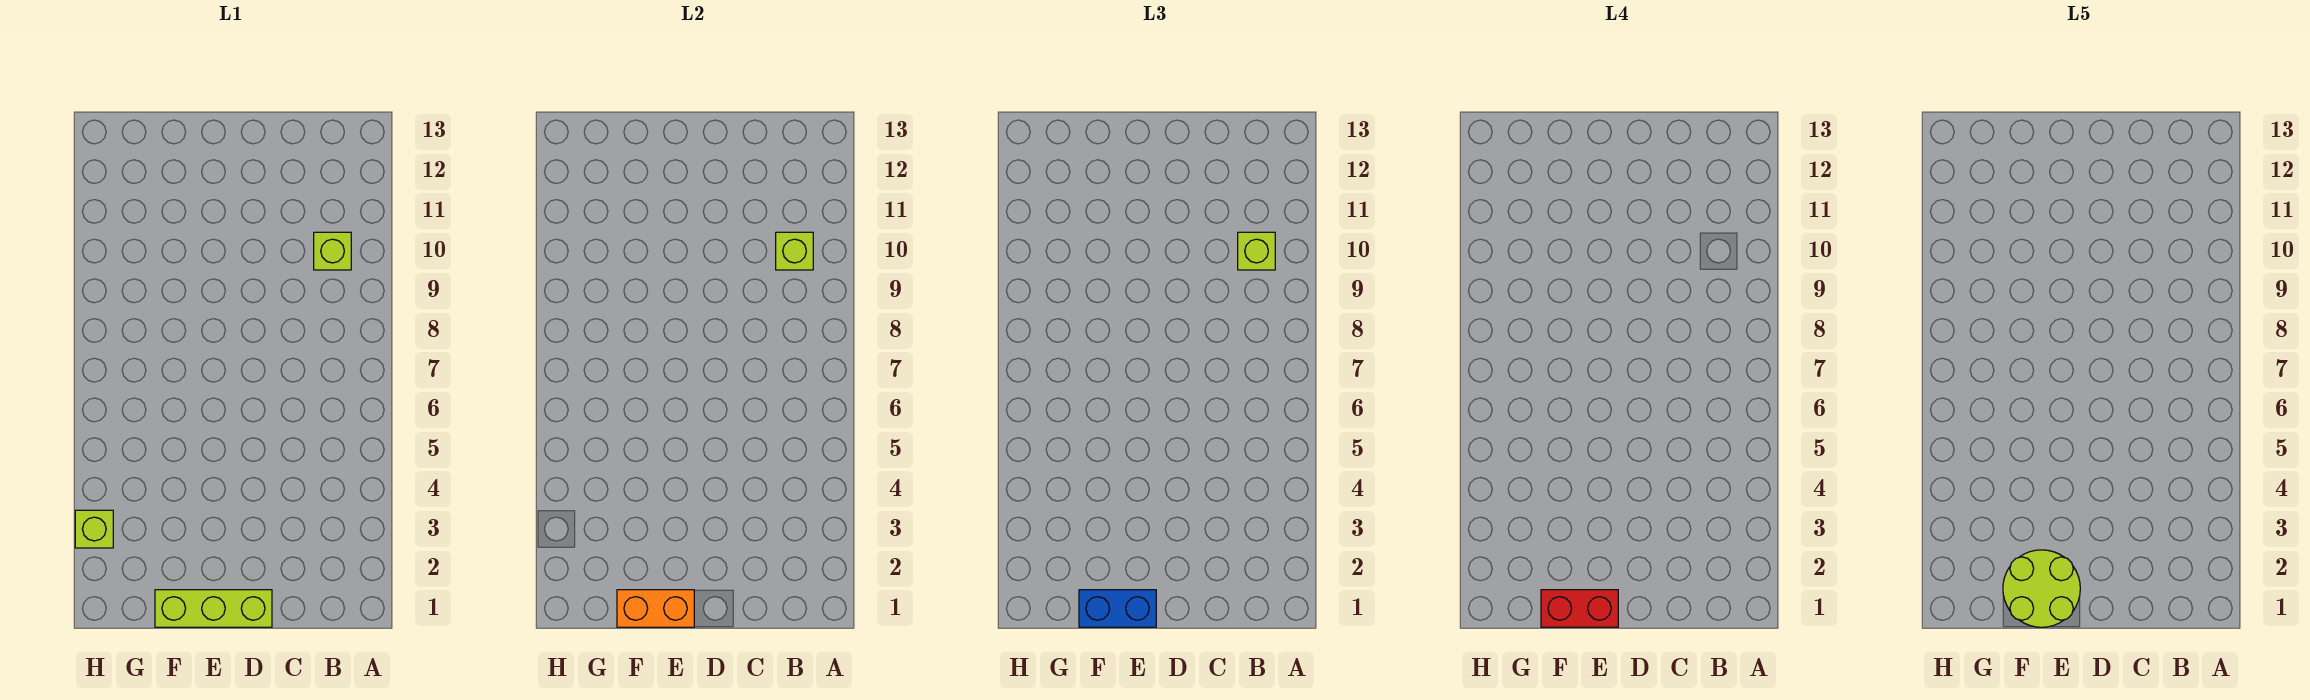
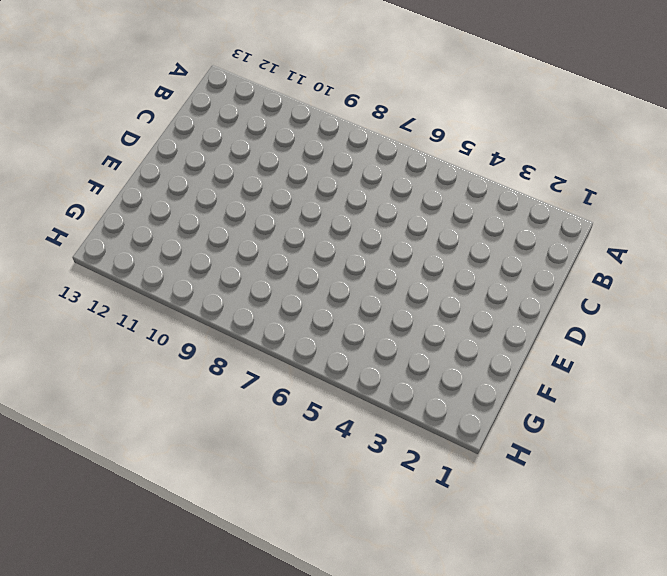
none -> lime brick B10 level 1
none -> lime brick D1:F1 level 1

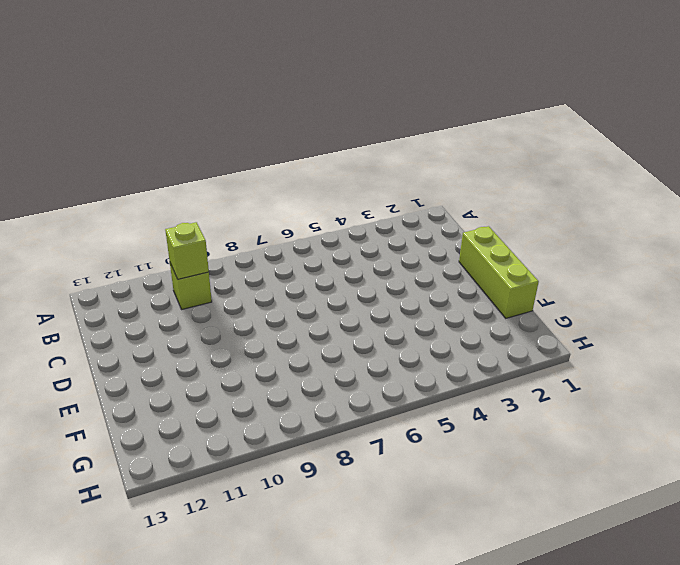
none -> lime brick H3 level 1
none -> orange brick E1:F1 level 2

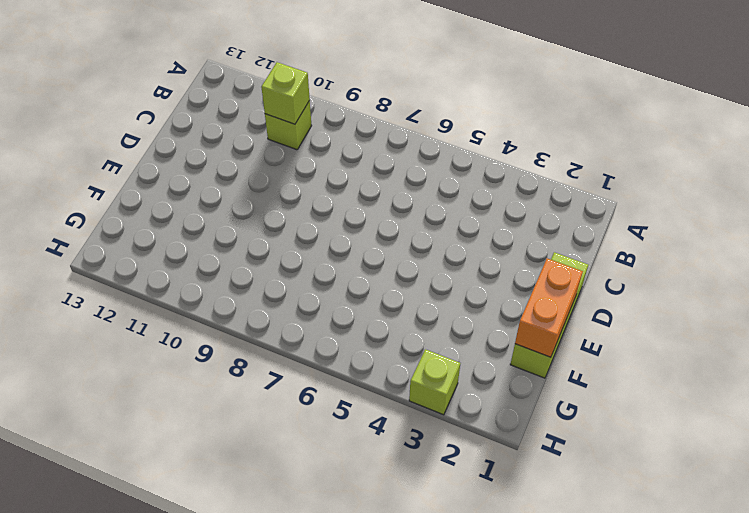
none -> lime brick B10 level 3
none -> blue brick E1:F1 level 3

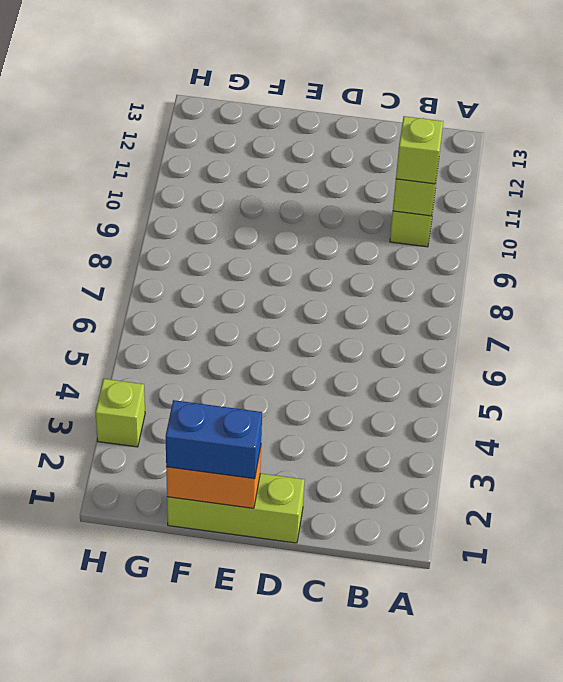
none -> red brick E1:F1 level 4
none -> lime round brick E1:F2 level 5

